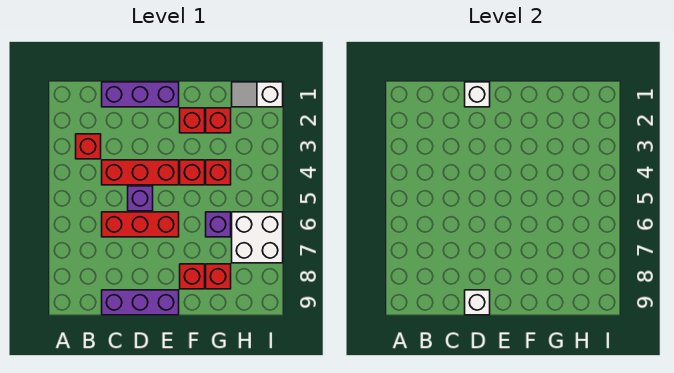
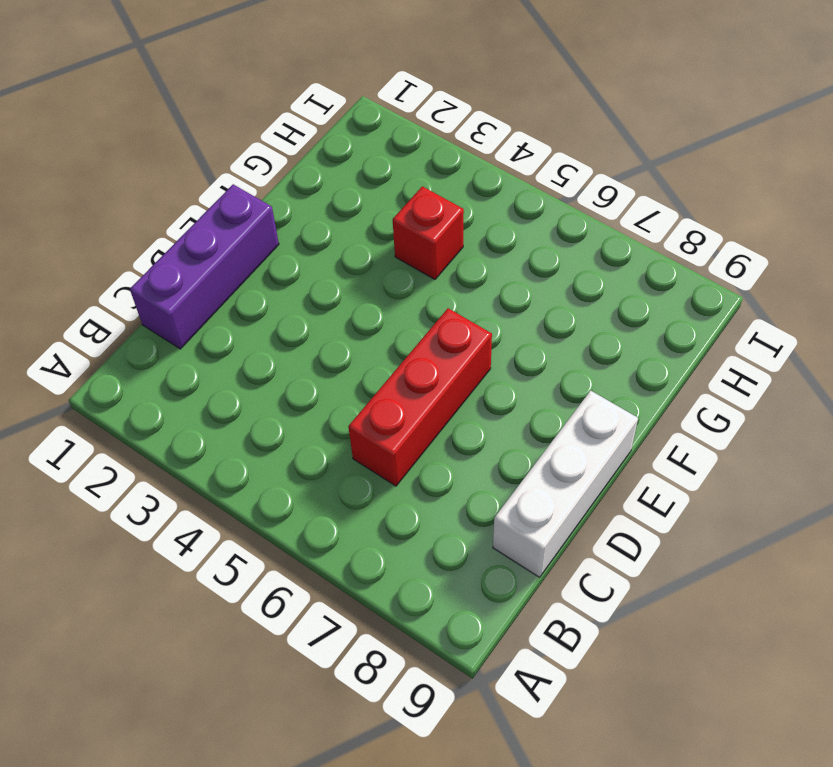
white brick C9:E9 level 1 -> purple brick C9:E9 level 1
none -> red brick B3 level 1
none -> red brick C4:E4 level 1
none -> purple brick D5 level 1

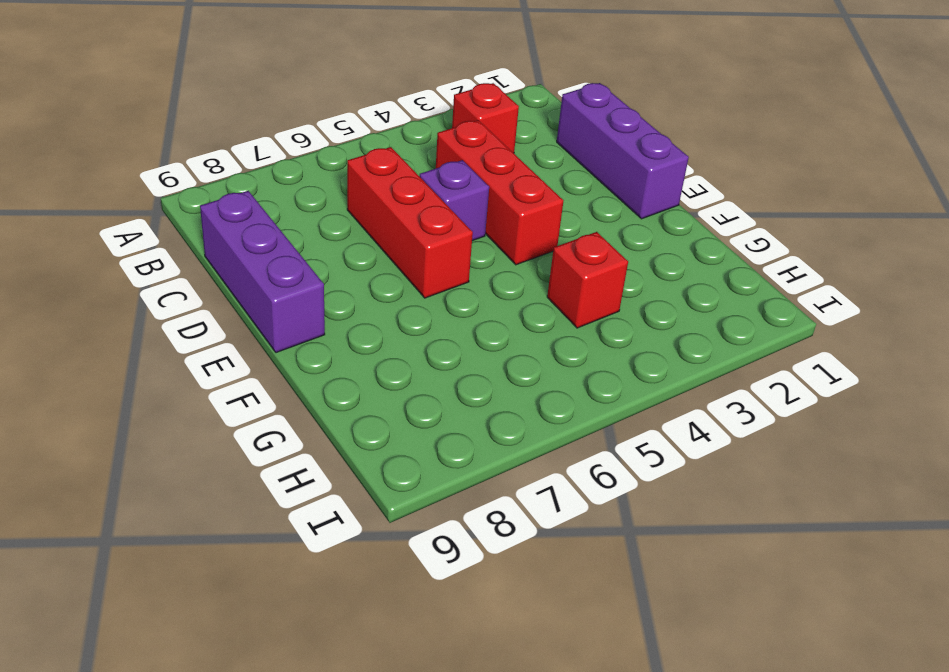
none -> red brick F2 level 1
none -> red brick F4 level 1
none -> red brick F8 level 1

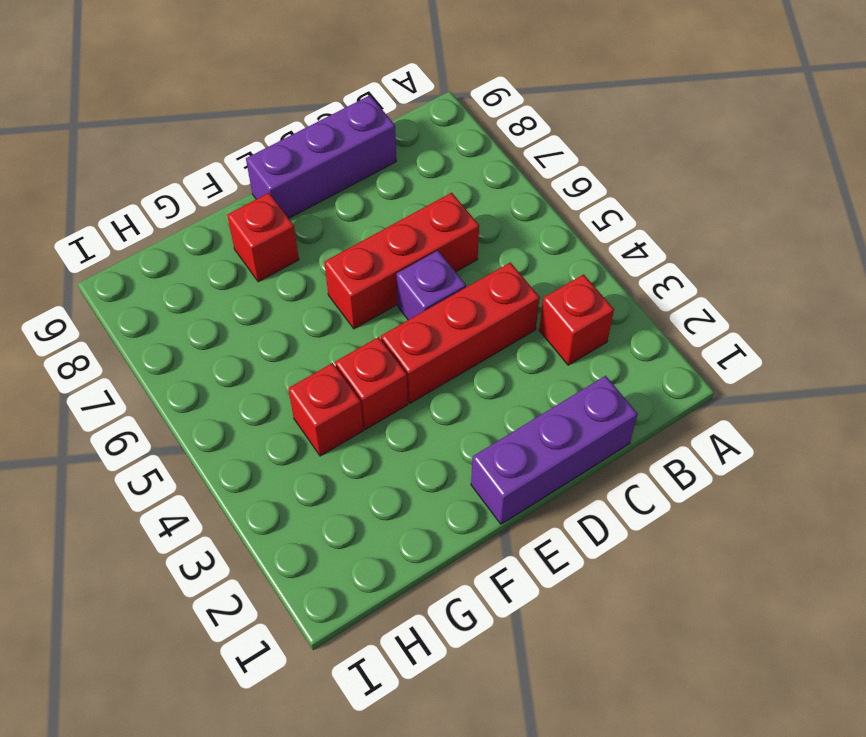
none -> red brick F2 level 1
none -> red brick G2 level 1
none -> purple brick G6 level 1

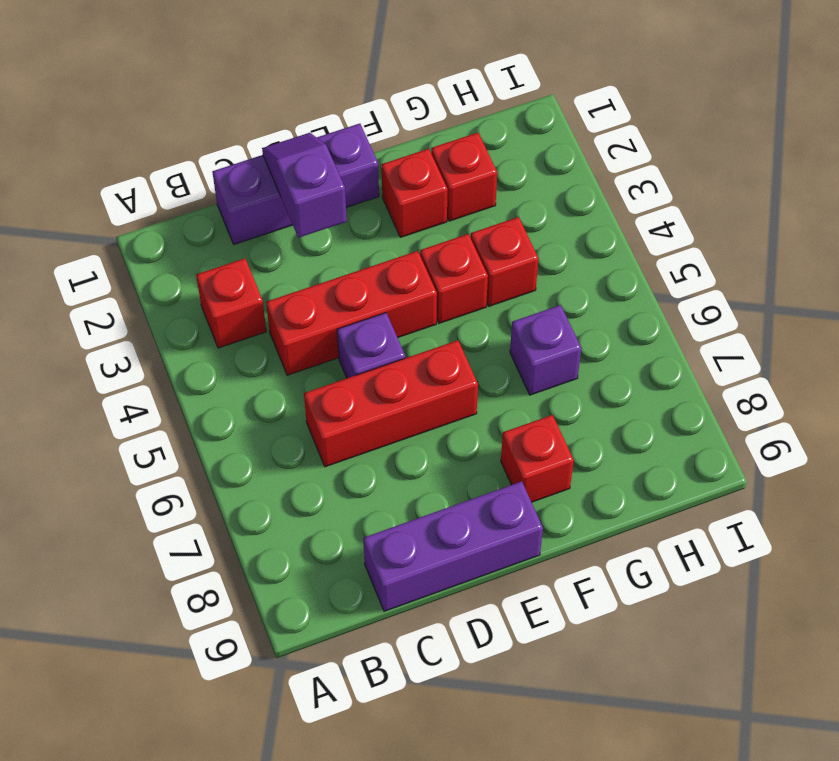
purple slope D1:D2 level 2 top 2 -> white brick D1 level 2
none -> red brick G8 level 1
none -> white slope H1:I1 level 1 top I
none -> white brick H6:I7 level 1

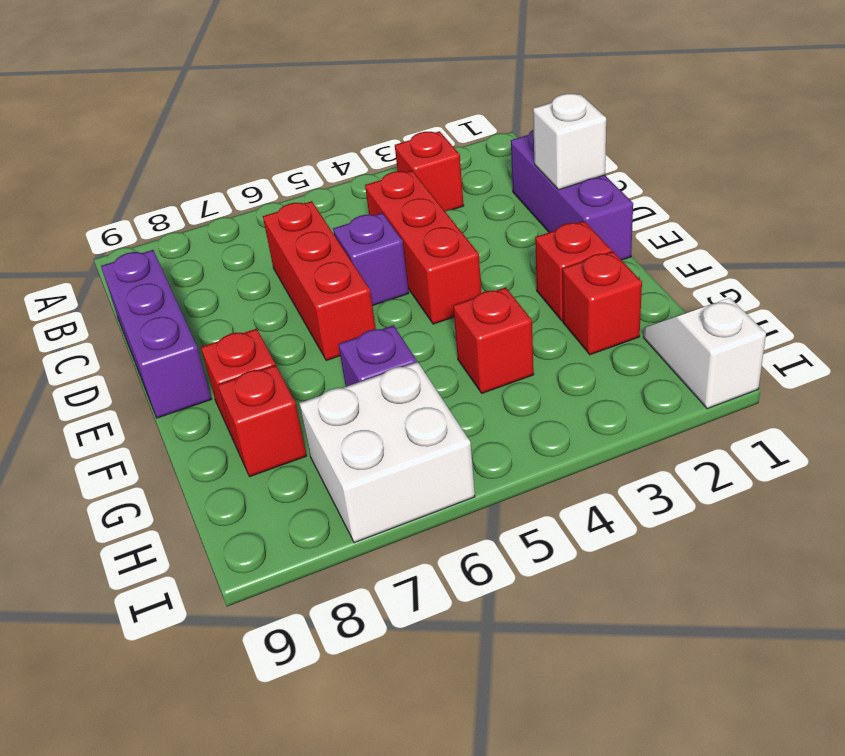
none -> red brick F4 level 1
none -> white brick D9 level 2

